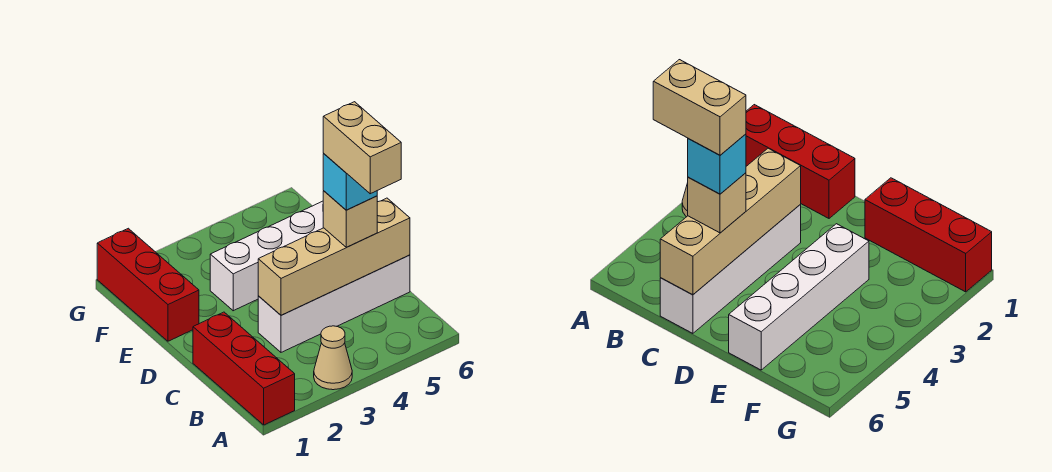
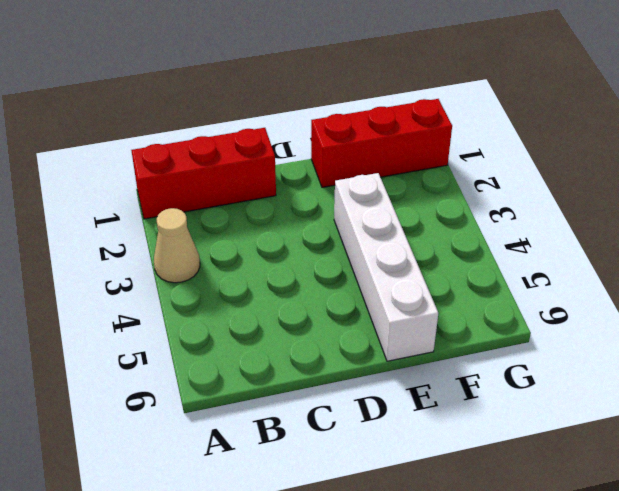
none -> white brick C3:C6 level 1
none -> tan brick C3:C6 level 2

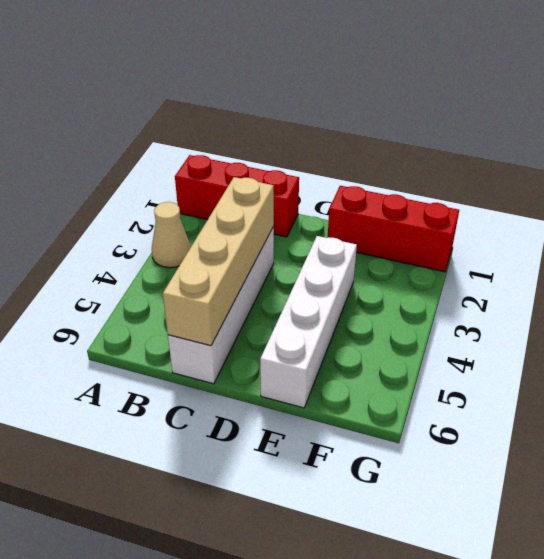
none -> tan brick C5 level 3
none -> cyan brick C5 level 4

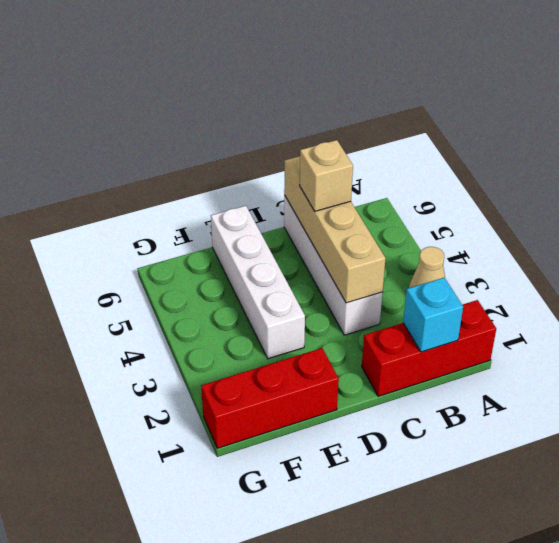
cyan brick B1 level 2 -> cyan brick C5 level 4
none -> tan brick B5:C5 level 5

